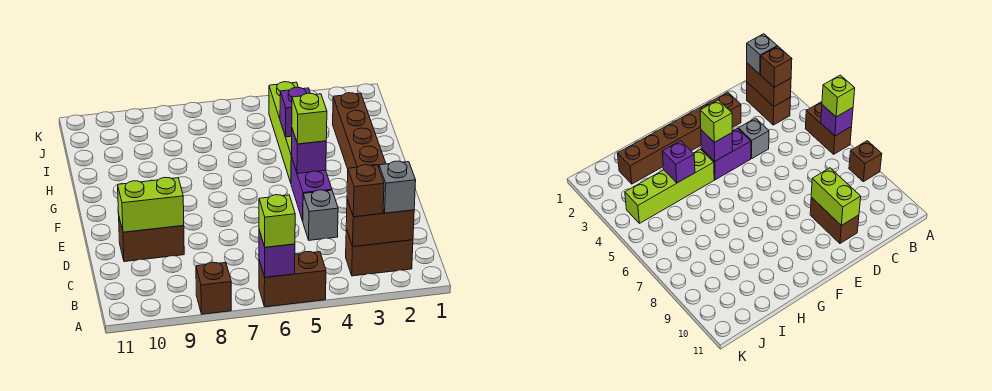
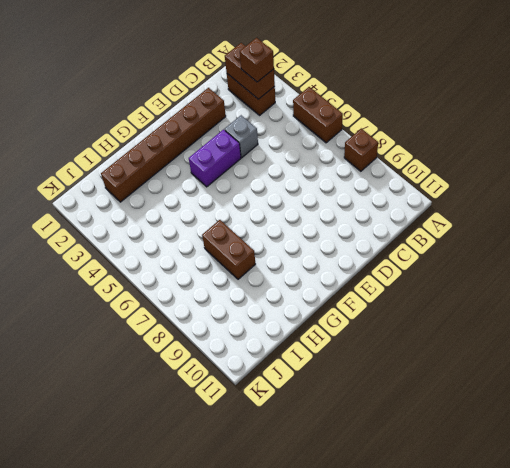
brown brick H7:H8 level 1 -> brown brick D9:D10 level 1
none -> lime brick G4:J4 level 1
none -> purple brick A6 level 2
none -> lime brick D9:D10 level 2

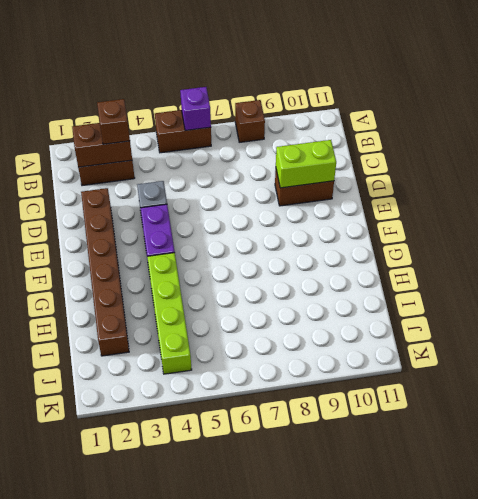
none -> purple brick F4 level 2
none -> purple brick H4 level 2
none -> lime brick A6 level 3

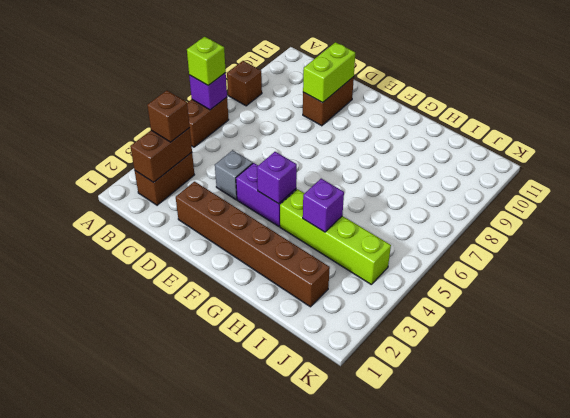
none -> grey brick B2 level 3
none -> lime brick F4 level 3

